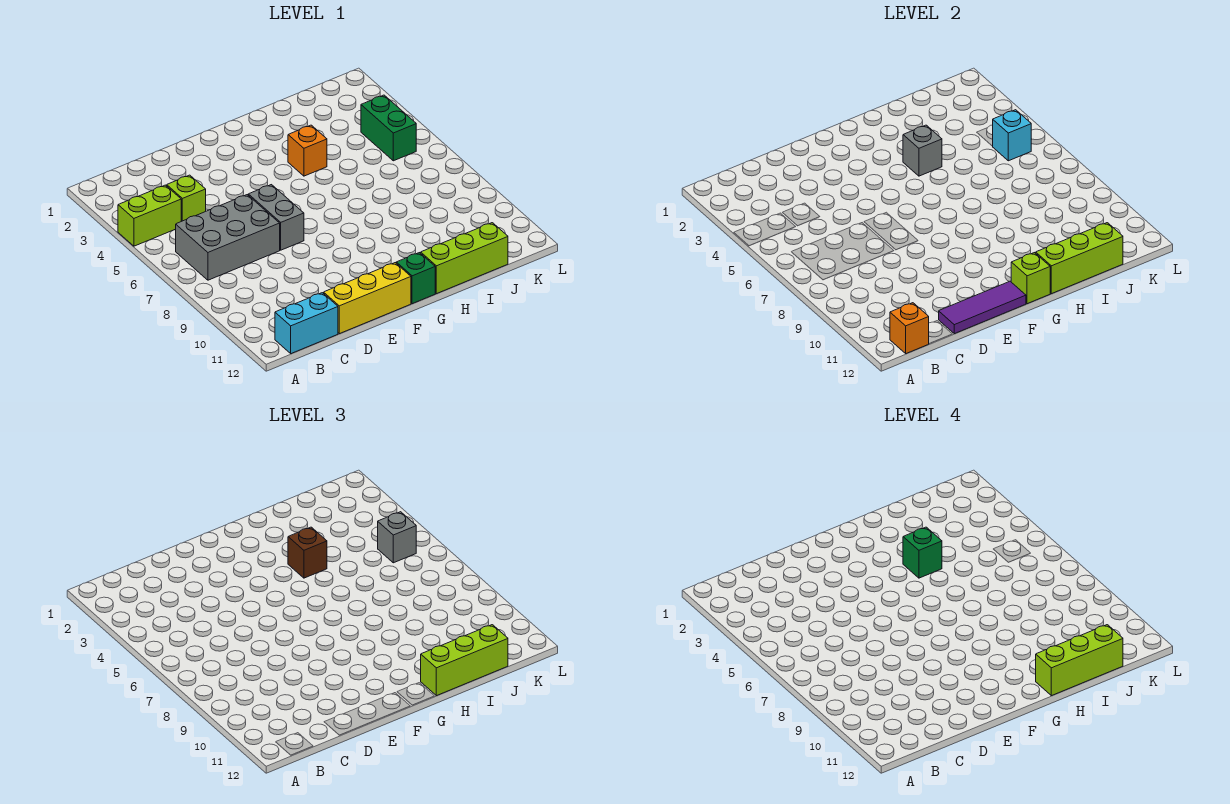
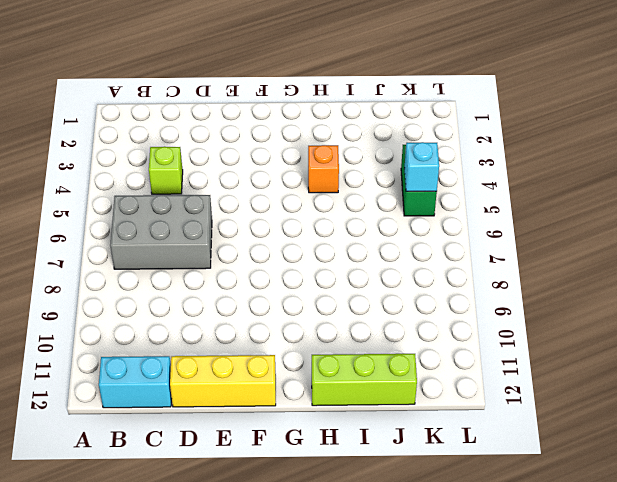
none -> lime brick A4:B4 level 1
none -> grey brick E6:E7 level 1
none -> green brick G12 level 1

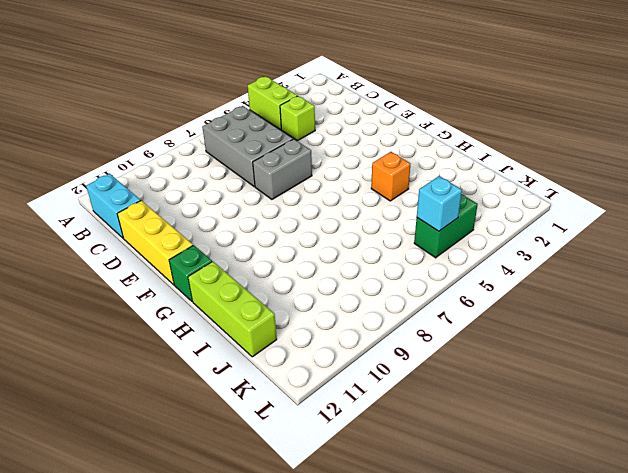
none -> orange brick B12 level 2
none -> purple tile D12:F12 level 2
none -> lime brick G12 level 2

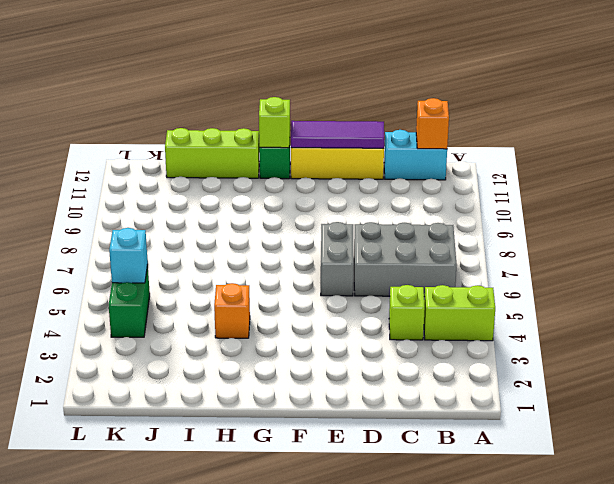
none -> grey brick H4 level 2
none -> lime brick H12:J12 level 2
none -> brown brick H4 level 3

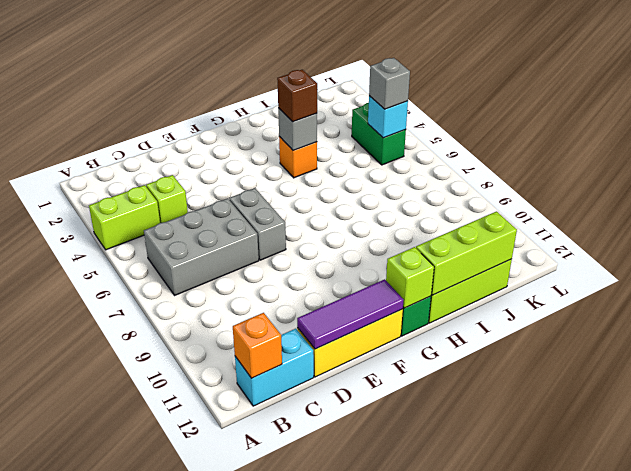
none -> lime brick H12:J12 level 3
none -> green brick H4 level 4
none -> lime brick H12:J12 level 4

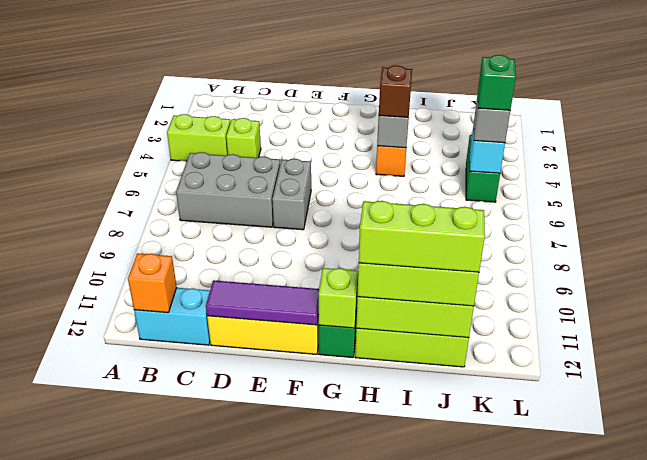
green brick K5 level 4 -> green brick H4 level 4

